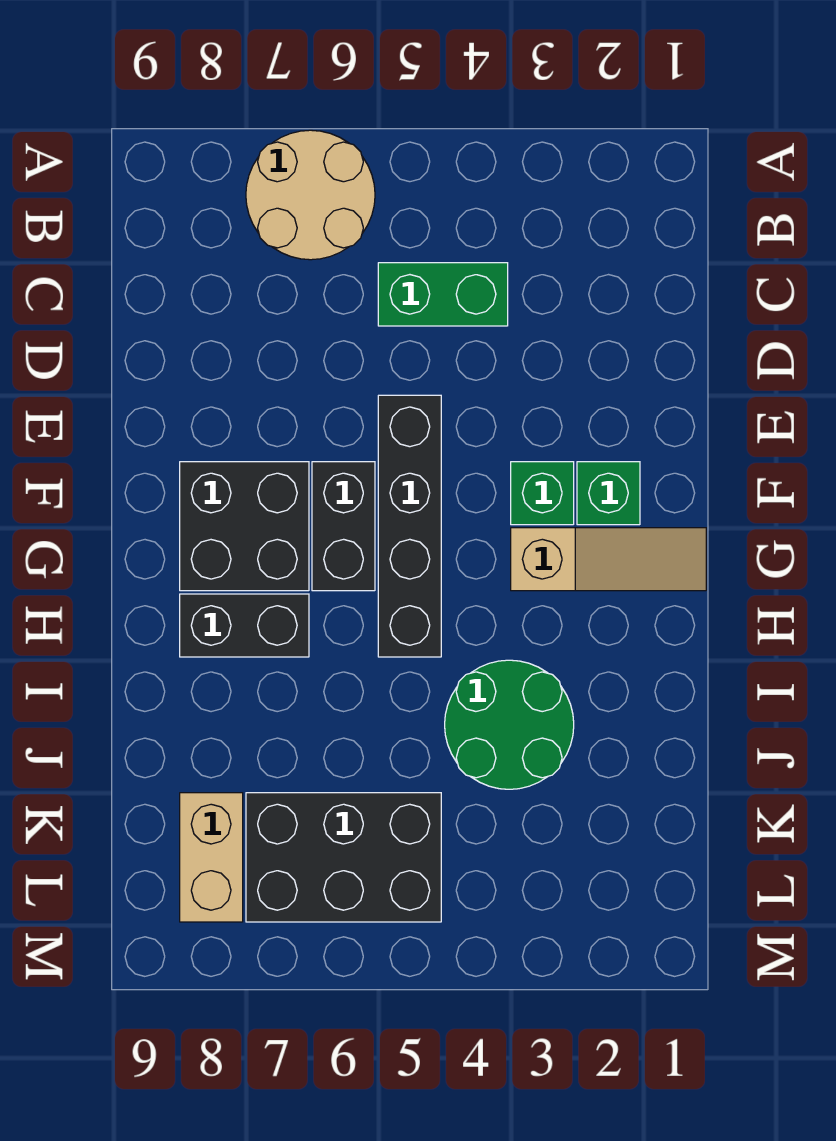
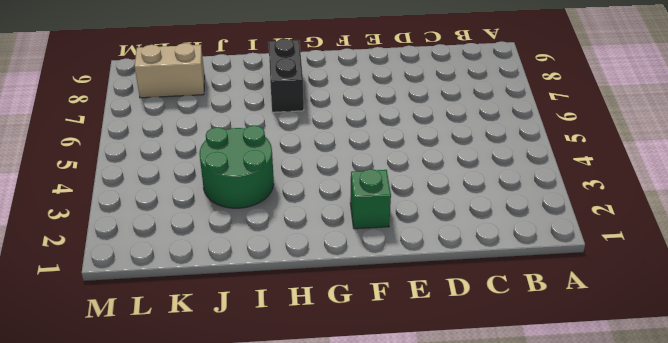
none -> tan round brick A6:B7 level 1
none -> green brick C4:C5 level 1
none -> black brick E5:H5 level 1

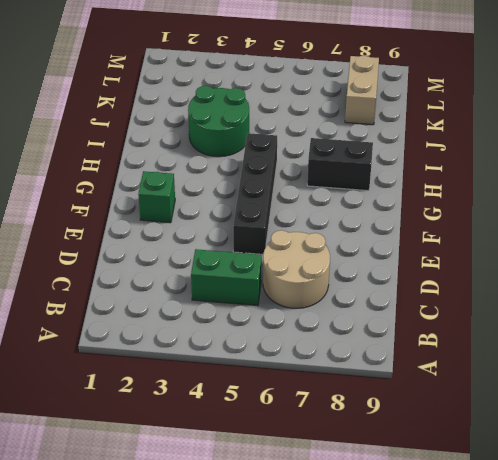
tan round brick C6:D7 level 1 -> tan round brick A6:B7 level 1
none -> green brick F3 level 1
none -> black brick F6:G6 level 1
none -> black brick F7:G8 level 1

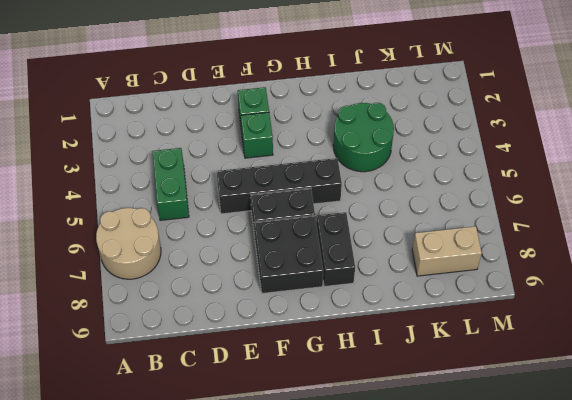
none -> tan slope G1:G3 level 1 top 3
none -> black brick K5:L7 level 1

